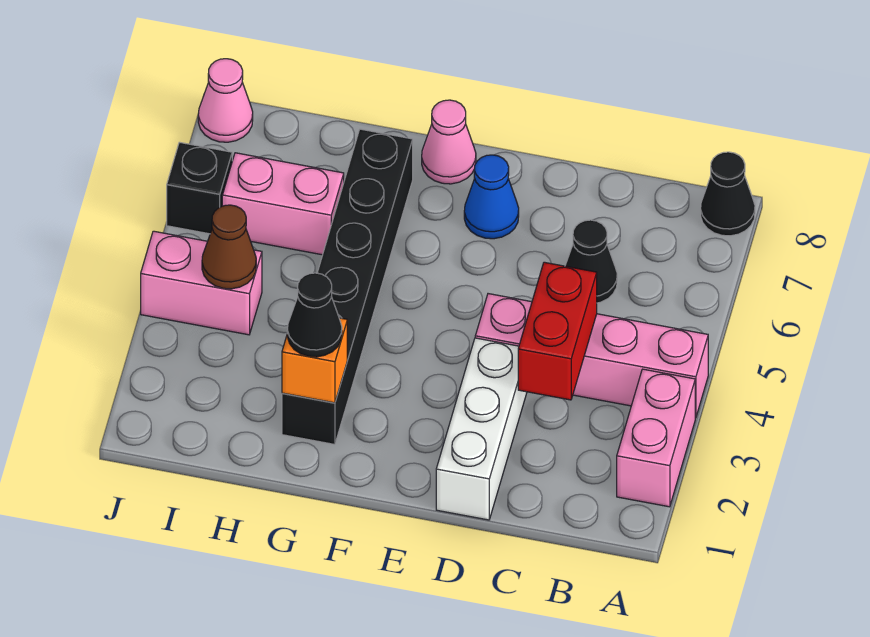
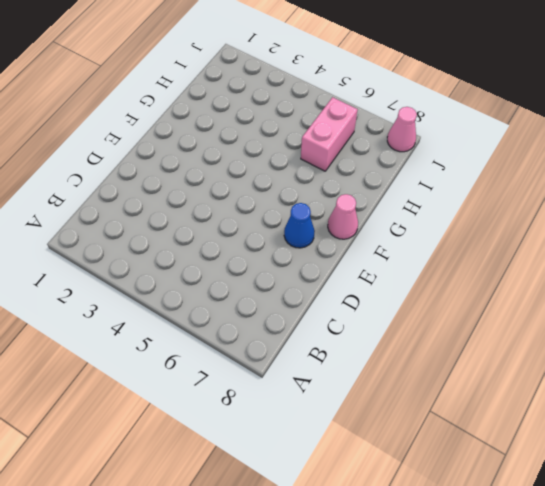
none -> pink brick A2:A3 level 1
none -> pink brick A4:D4 level 1
none -> black cone A8 level 1

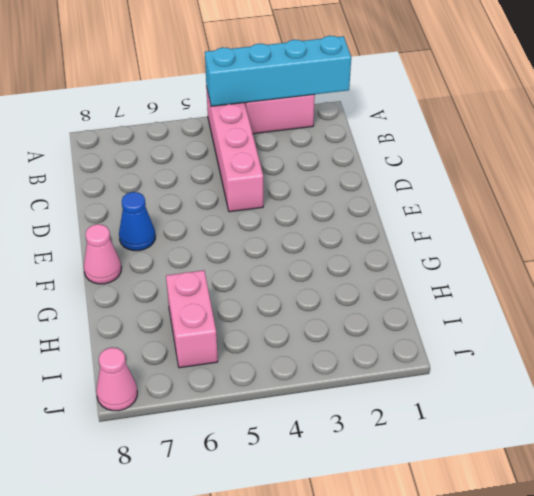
cyan brick A1:A4 level 2 -> none
none -> black cone A8 level 1
none -> black cone C6 level 1
none -> white brick D1:D3 level 1

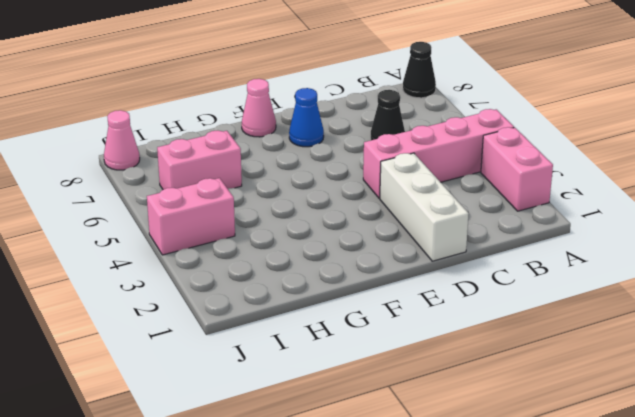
none -> black brick G2:G7 level 1
none -> black brick J6 level 1
none -> red brick C3:C4 level 2

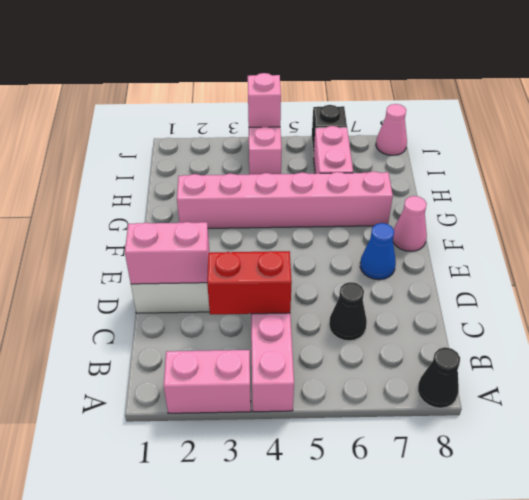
pink brick D1:D2 level 2 -> none
pink brick G2:G7 level 1 -> black brick G2:G7 level 1
pink brick J4 level 2 -> none
none -> orange brick G2 level 2
none -> brown cone I4 level 2
none -> black cone G2 level 3

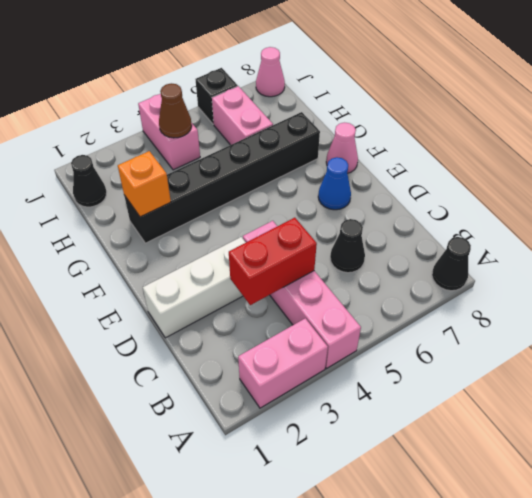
black cone I1 level 1 -> black cone G2 level 3

